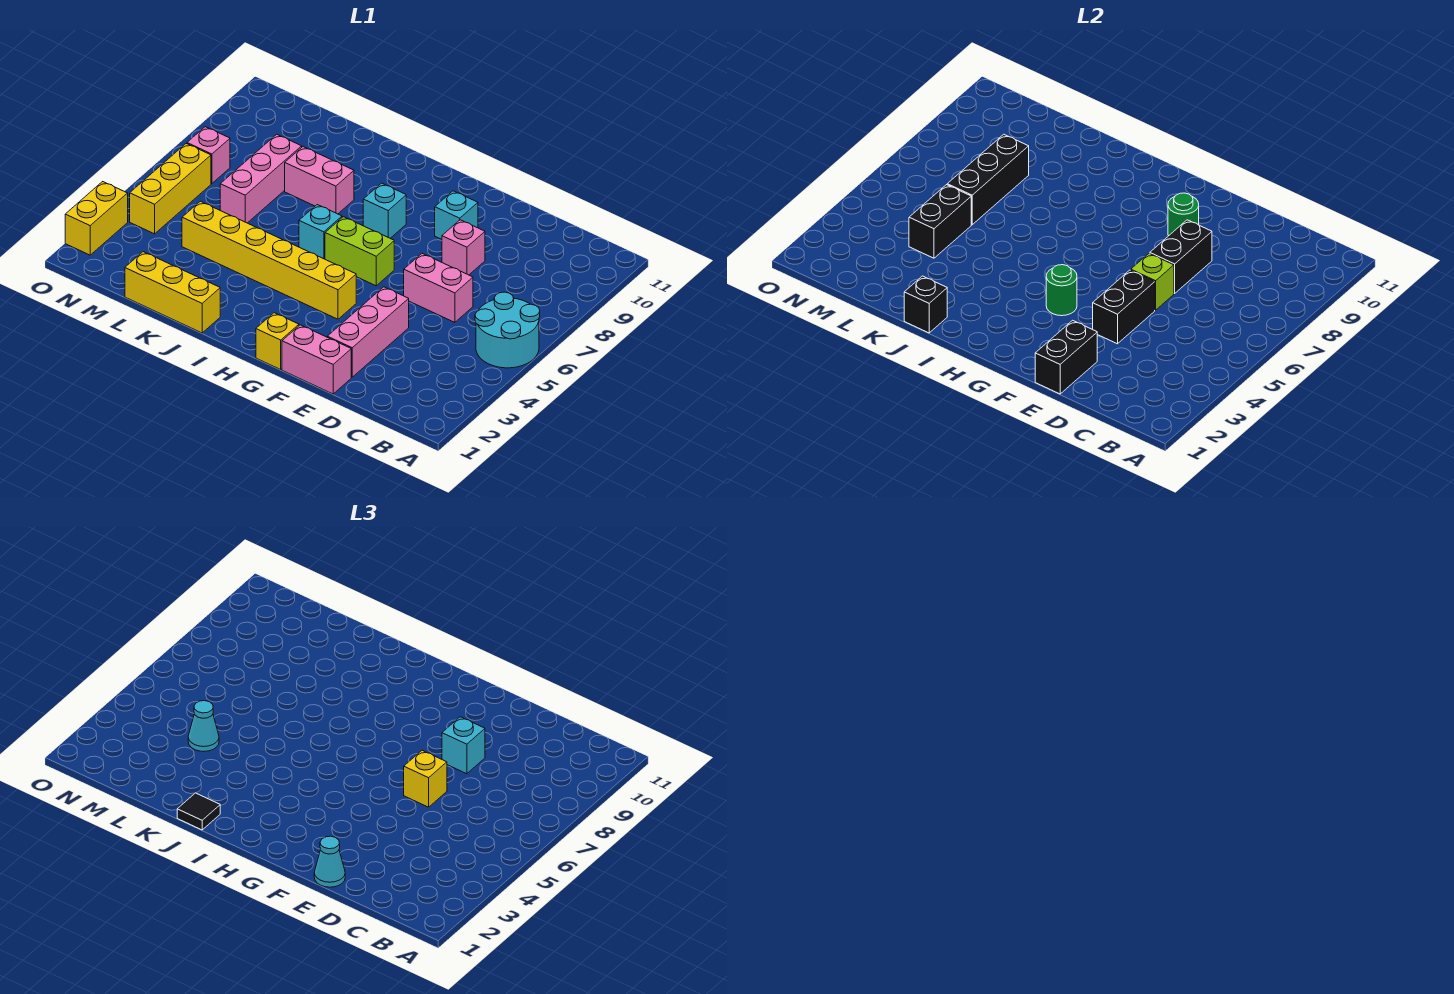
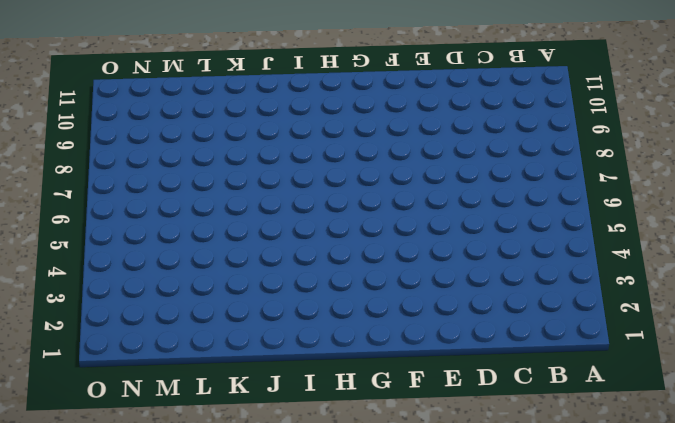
none -> cyan round brick A5:B6 level 1
none -> pink brick D6:E6 level 1
none -> pink brick E1:F1 level 1
none -> pink brick E2:E4 level 1

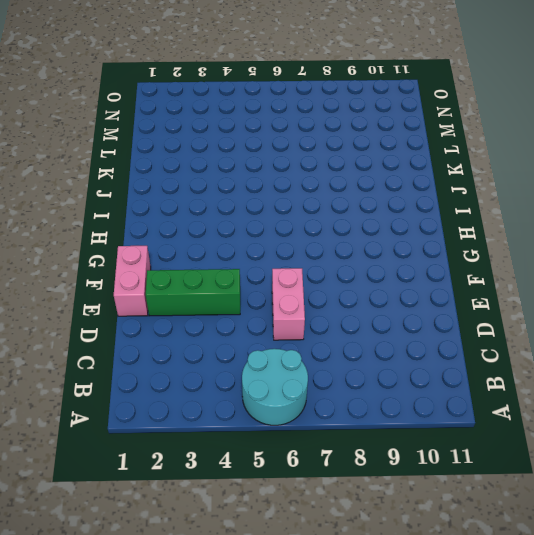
green brick E2:E4 level 1 -> pink brick E2:E4 level 1
none -> pink brick E8 level 1
none -> cyan brick F9 level 1
none -> yellow brick G1 level 1
none -> yellow brick G4:L4 level 1

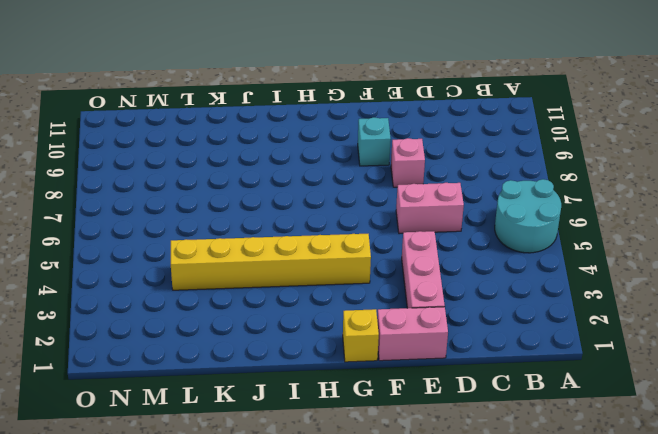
none -> lime brick G6:H6 level 1
none -> cyan brick H8 level 1
none -> cyan brick I6 level 1
none -> yellow brick J1:L1 level 1

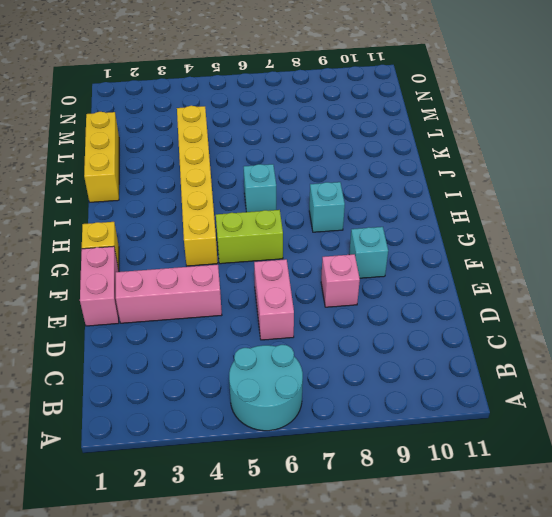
lime brick G5:G6 level 1 -> lime brick G6:H6 level 1
none -> pink brick J8:K8 level 1
none -> pink brick L6:L8 level 1
none -> yellow brick N4:N6 level 1
none -> pink brick N7 level 1

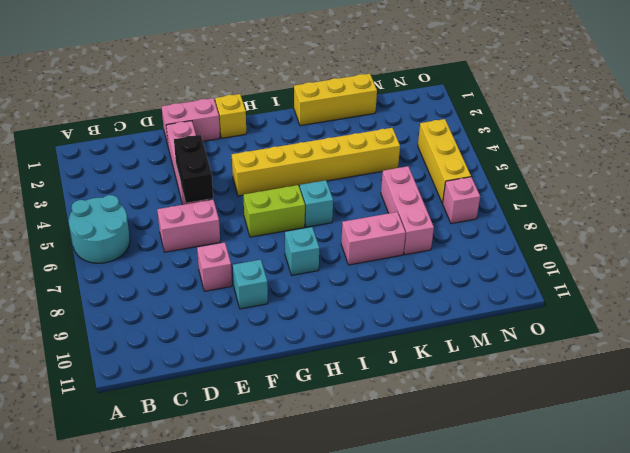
none -> yellow brick O2:O3 level 1
none -> black brick E1:E2 level 2
none -> lime brick E6 level 2
none -> black brick E7:E8 level 2

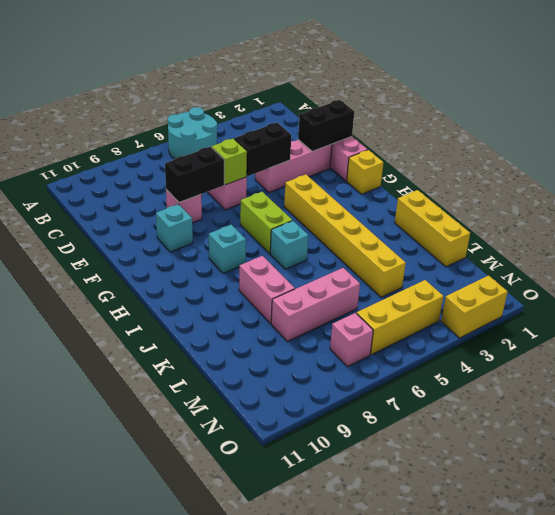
none -> green round brick F9 level 2
none -> green round brick G4 level 2
none -> black brick J1 level 2
none -> black brick L4:L5 level 2

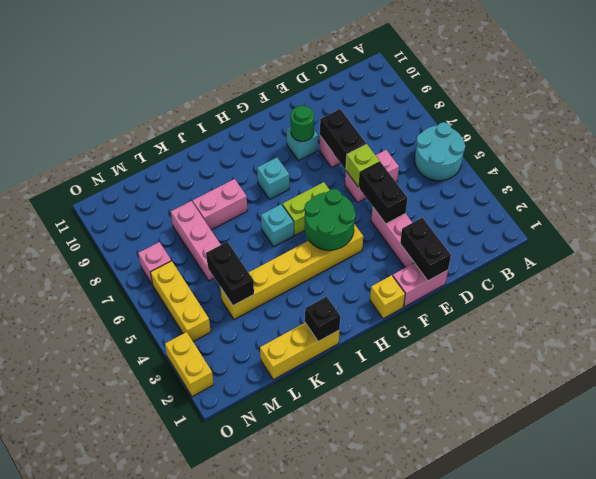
green round brick G4:H5 level 2 -> green round brick G4 level 2
none -> black brick L6:L8 level 2
none -> cyan cone E1 level 3
none -> yellow brick E6 level 3
none -> cyan brick E8 level 3

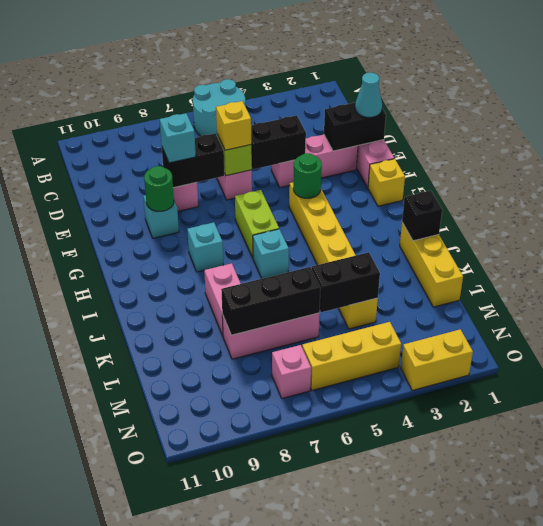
none -> black tile J1 level 3
none -> cyan cone L4 level 3

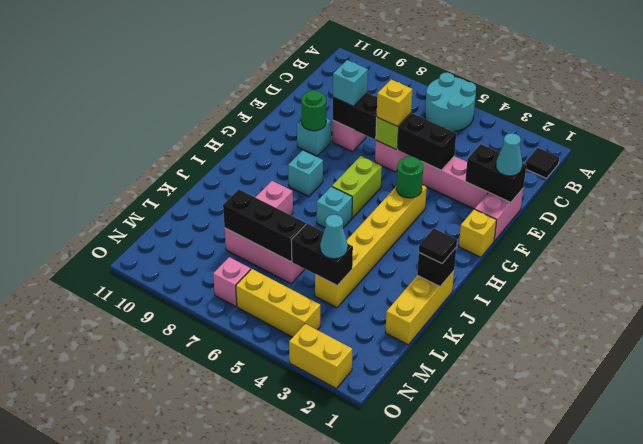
black tile B1 level 1 -> none

